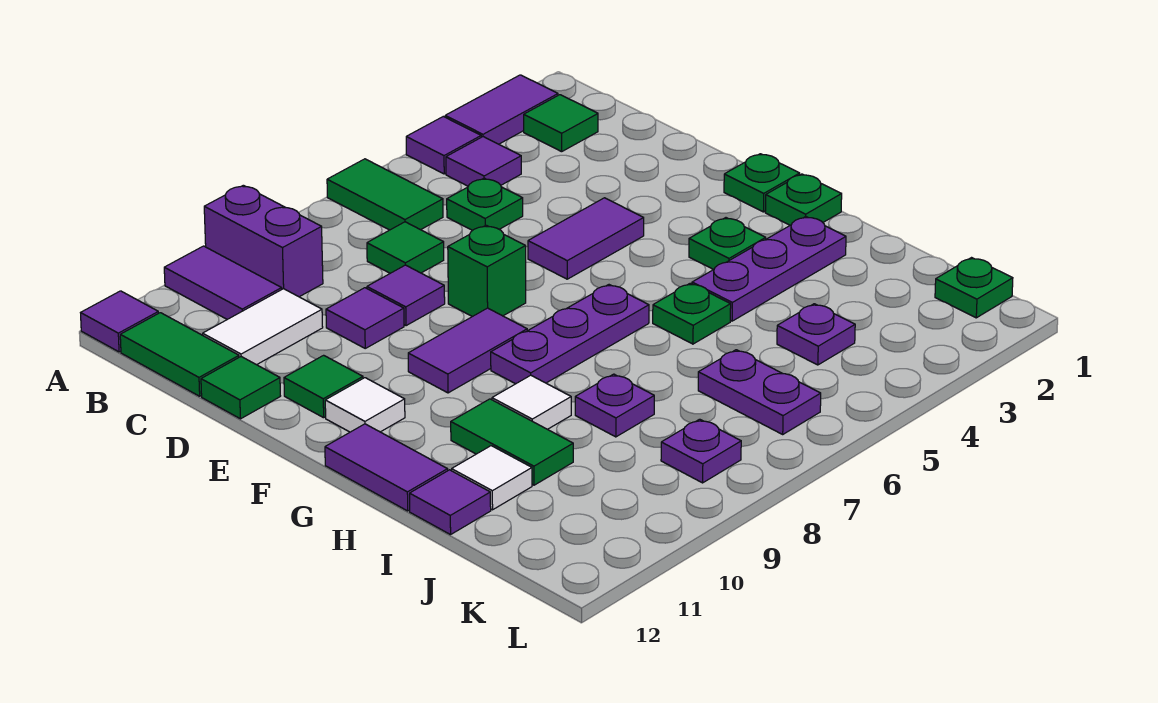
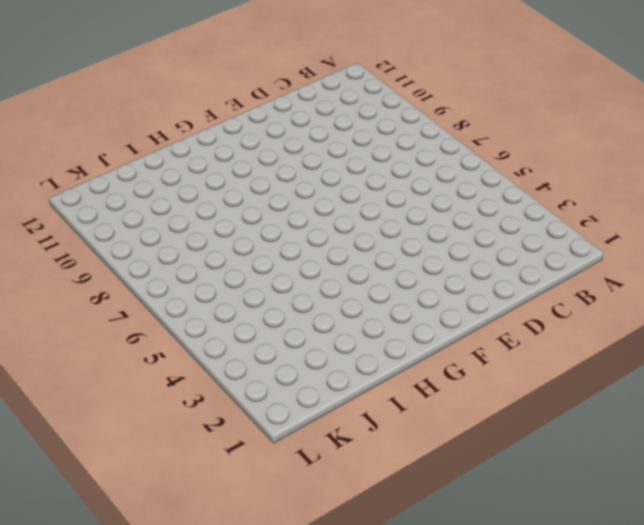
none -> purple tile A2:A3 level 1
none -> purple tile A4 level 1
none -> green tile A6:B6 level 1
none -> purple brick A9:B9 level 1

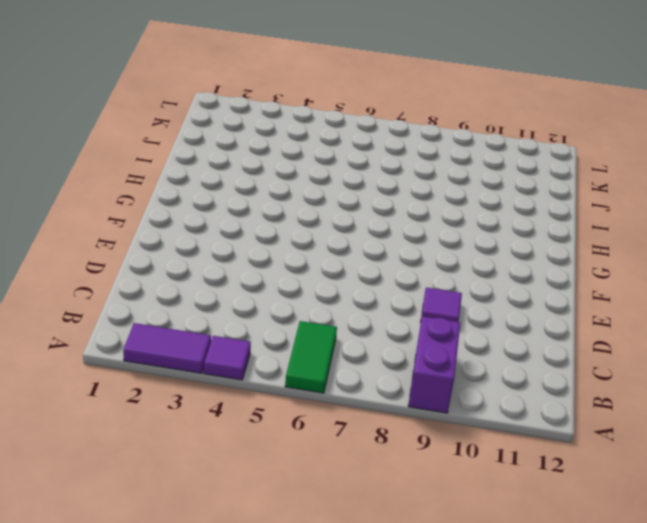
none -> purple tile A10:B10 level 1
none -> purple tile A12 level 1
none -> green tile B2 level 1
none -> purple tile B4 level 1

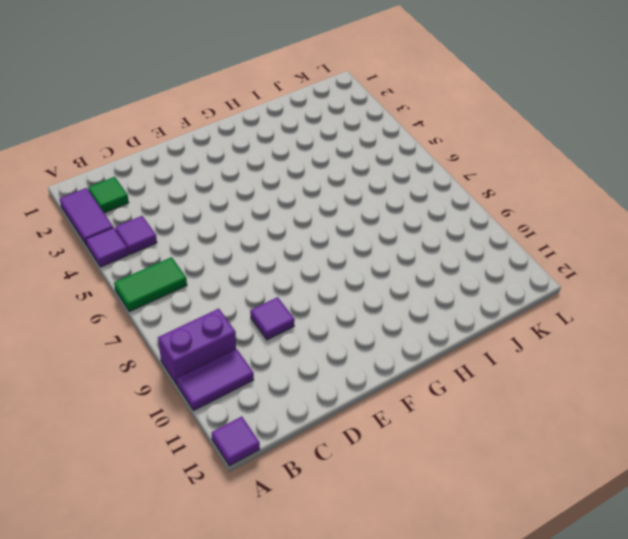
none -> green tile B12:C12 level 1
none -> green plate C5 level 1
none -> green tile C7 level 1
none -> white tile C10:C11 level 1

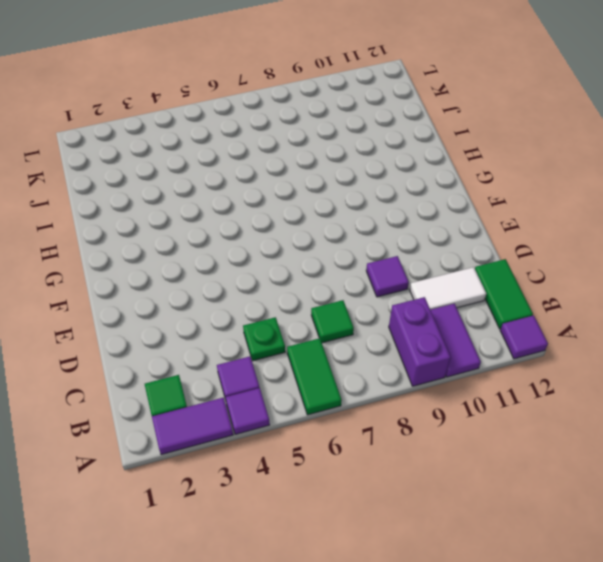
none -> purple tile D8 level 1
none -> green tile D12 level 1
none -> purple tile E4:E5 level 1
none -> green brick E7 level 1

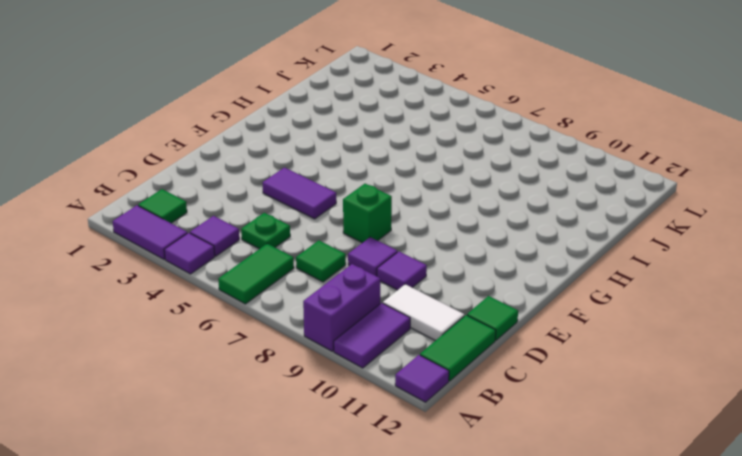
none -> green tile E11 level 1
none -> green plate F1 level 1
none -> purple tile F8:F9 level 1
none -> white tile F11 level 1

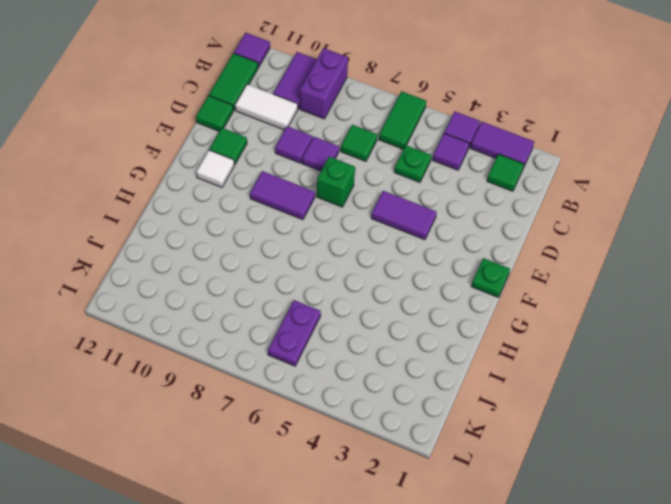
none -> green plate G1 level 1
none -> green plate G3 level 1
none -> purple plate G6:G8 level 1
none -> purple tile G12:H12 level 1

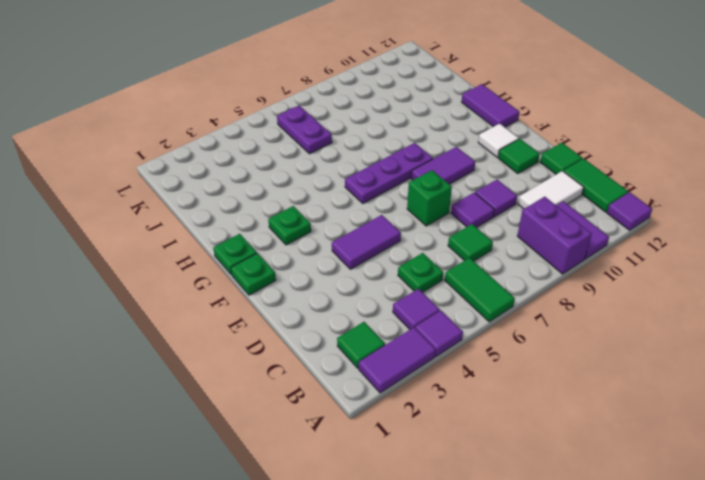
none -> purple plate H2:H4 level 1
none -> green plate H5 level 1
none -> white tile H9 level 1
none -> green tile H10:I10 level 1

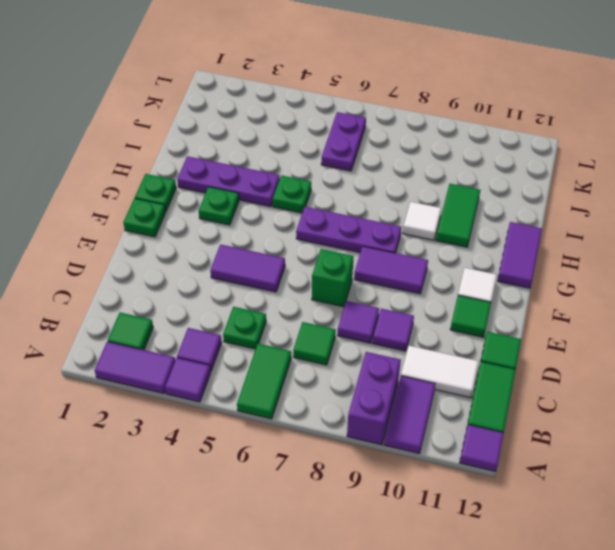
none -> purple plate I8 level 1
none -> white tile I11 level 1
none -> purple tile I12 level 1
none -> purple plate J4 level 1

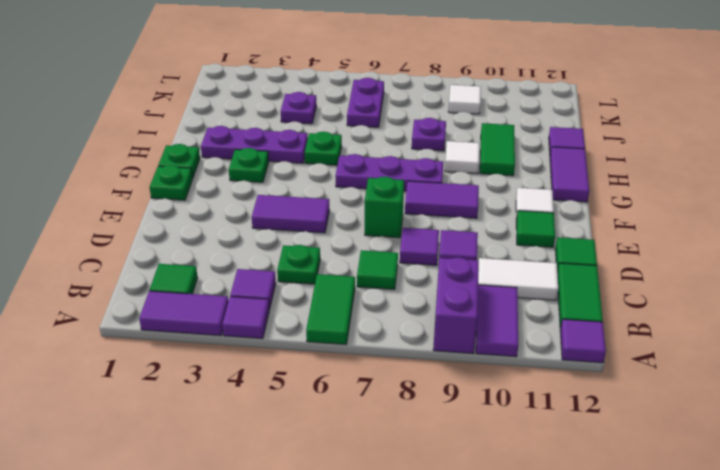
white tile K9 level 1 -> white tile I11 level 1
none -> green plate K1 level 1
none -> purple plate K8 level 1

